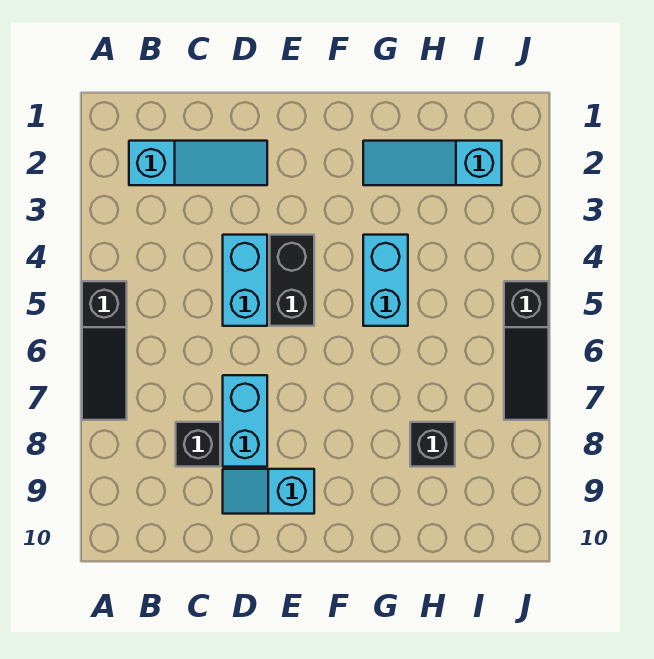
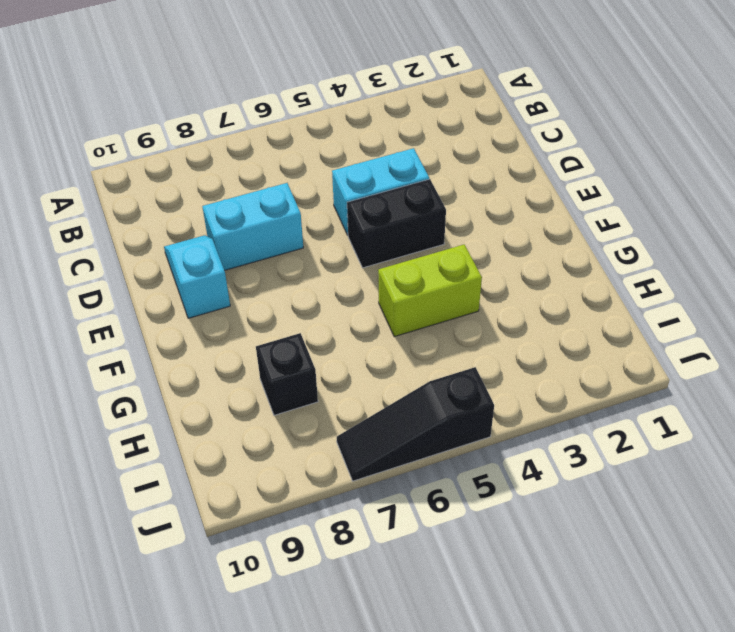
lime brick G4:G5 level 1 -> cyan brick G4:G5 level 1
none -> black slope A5:A7 level 1 top 5
none -> cyan slope B2:D2 level 1 top B

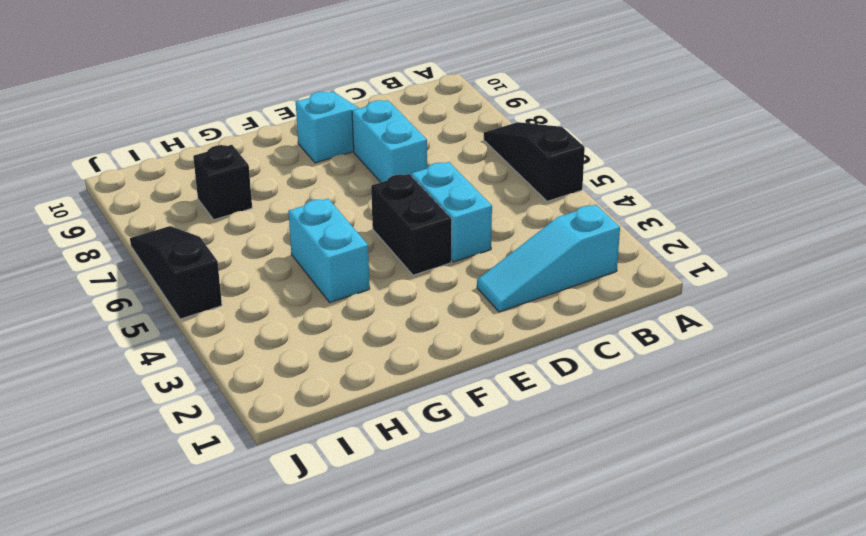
none -> black brick C8 level 1
none -> cyan slope G2:I2 level 1 top I

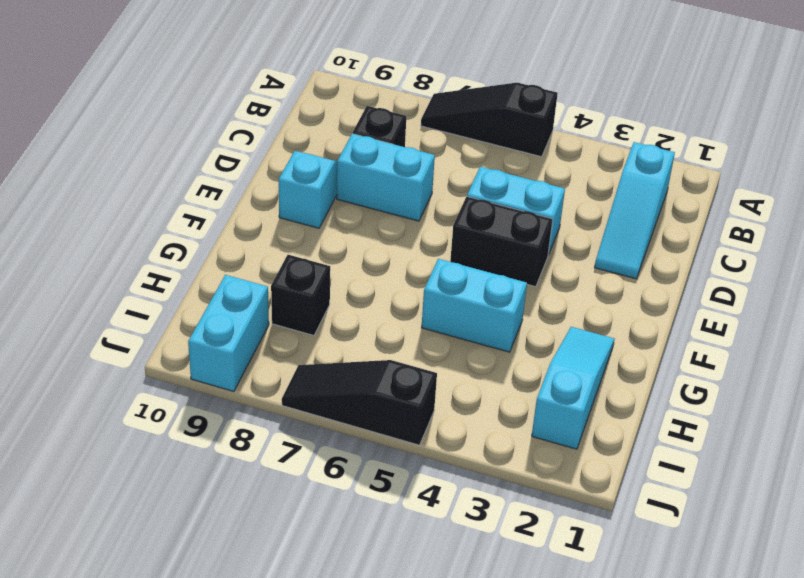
cyan brick I9:J9 level 1 -> none

